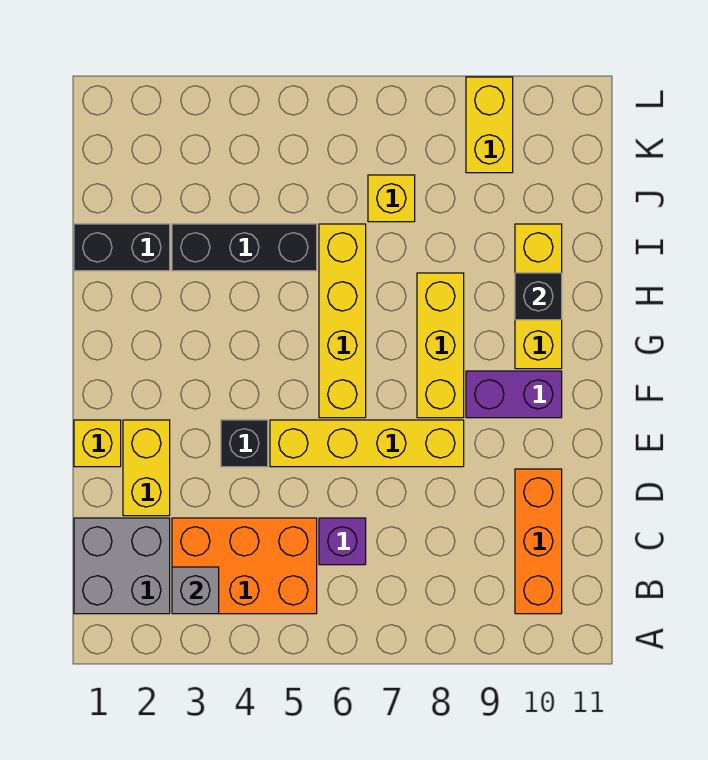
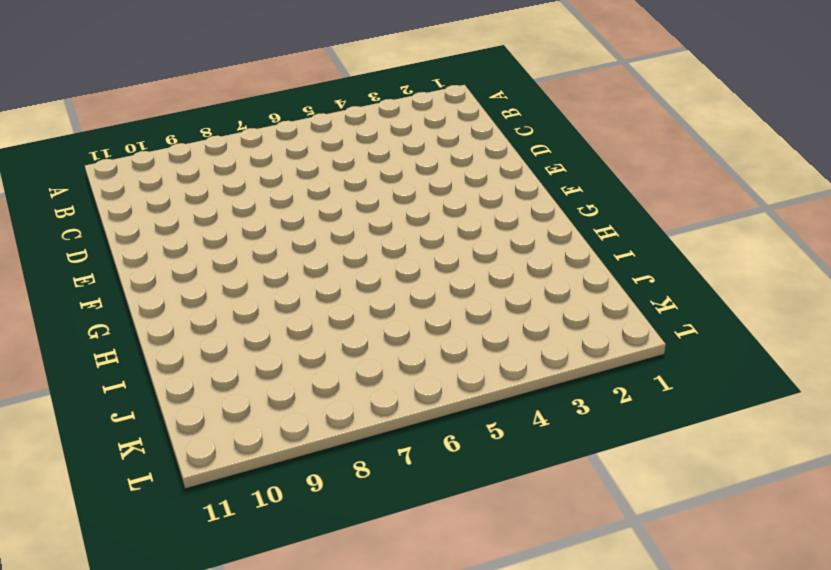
none -> grey brick B1:C2 level 1
none -> orange brick B3:C5 level 1
none -> orange brick B10:D10 level 1

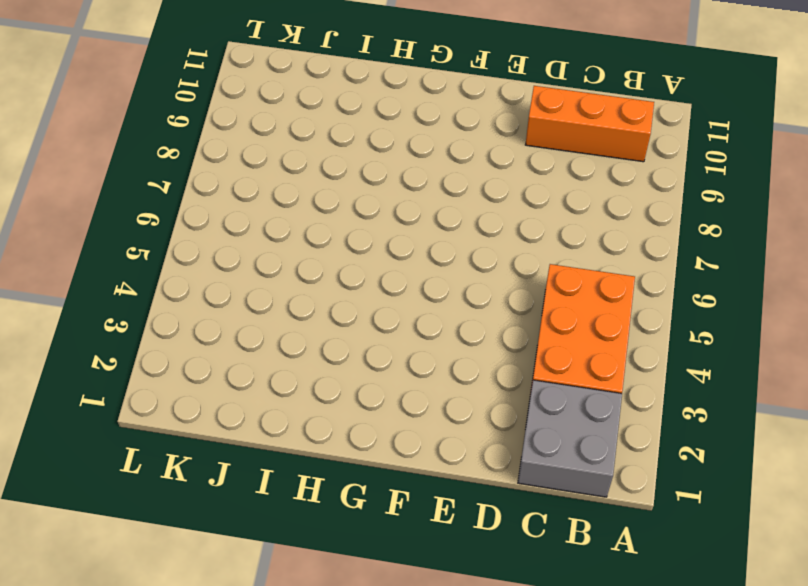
none -> purple brick C6 level 1
none -> yellow brick D2:E2 level 1
none -> yellow brick E1 level 1

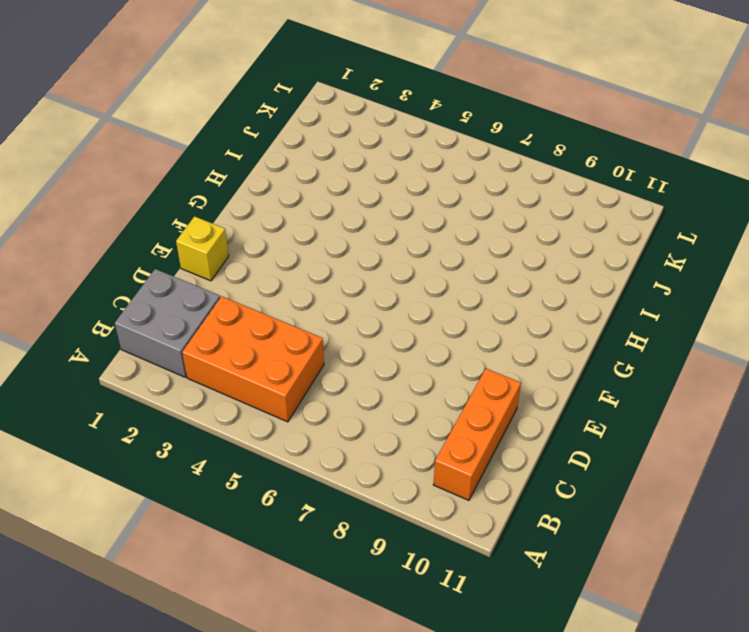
none -> purple brick C6 level 1
none -> yellow brick D2:E2 level 1
none -> black brick E4 level 1

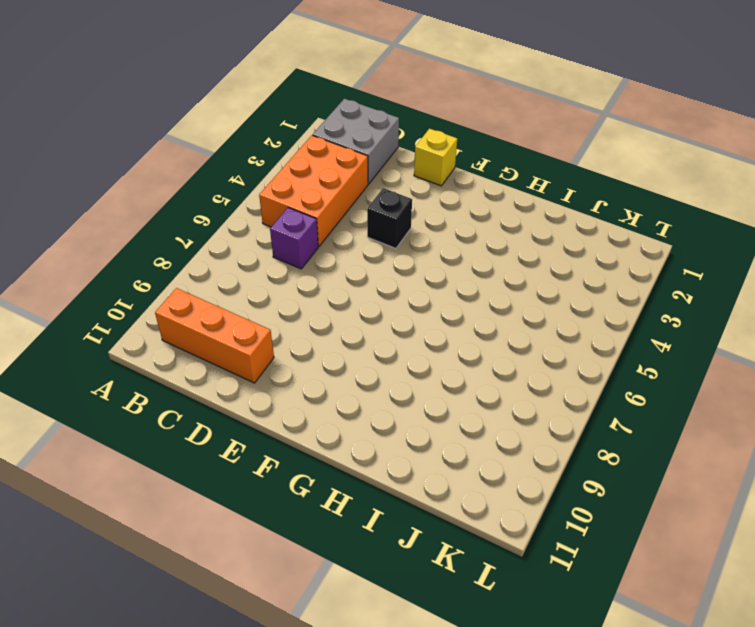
none -> yellow brick D2:E2 level 1
none -> yellow brick E5:E8 level 1
none -> yellow brick F6:I6 level 1

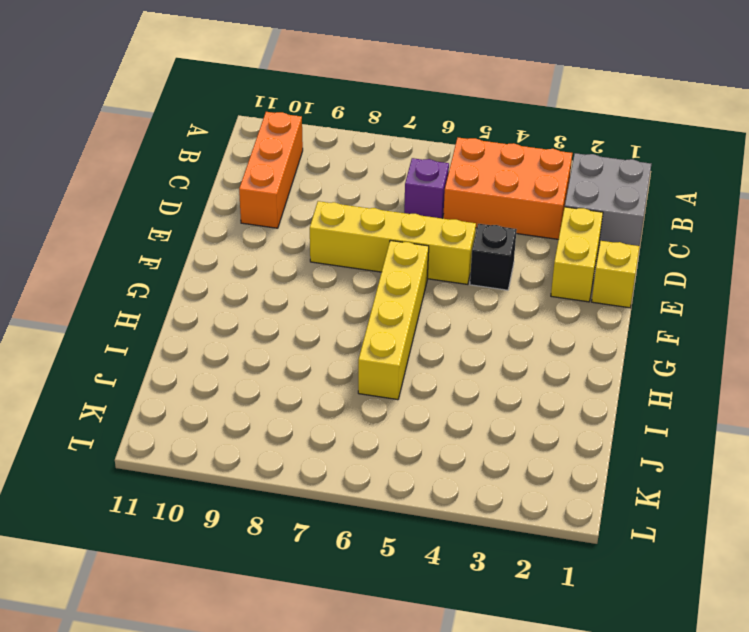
none -> yellow brick F8:H8 level 1
none -> purple brick F9:F10 level 1
none -> yellow brick G10:I10 level 1

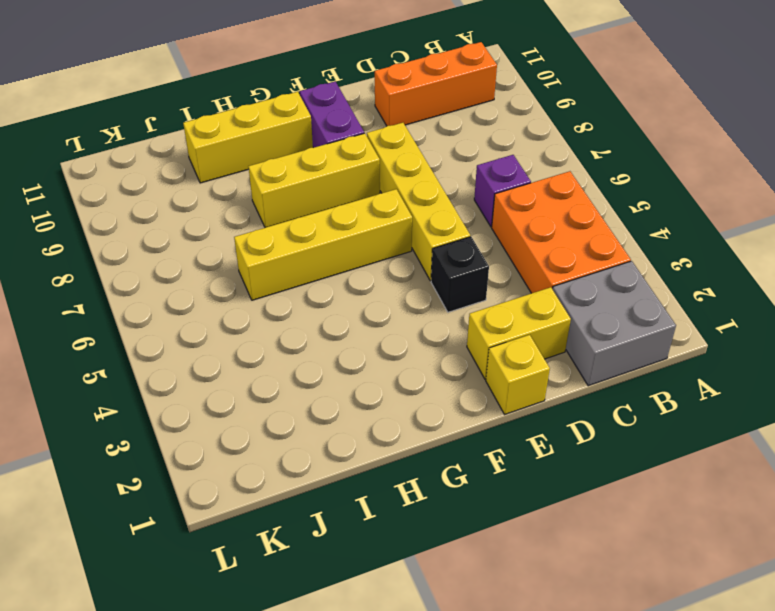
none -> black brick I1:I2 level 1
none -> black brick I3:I5 level 1
none -> yellow brick J7 level 1

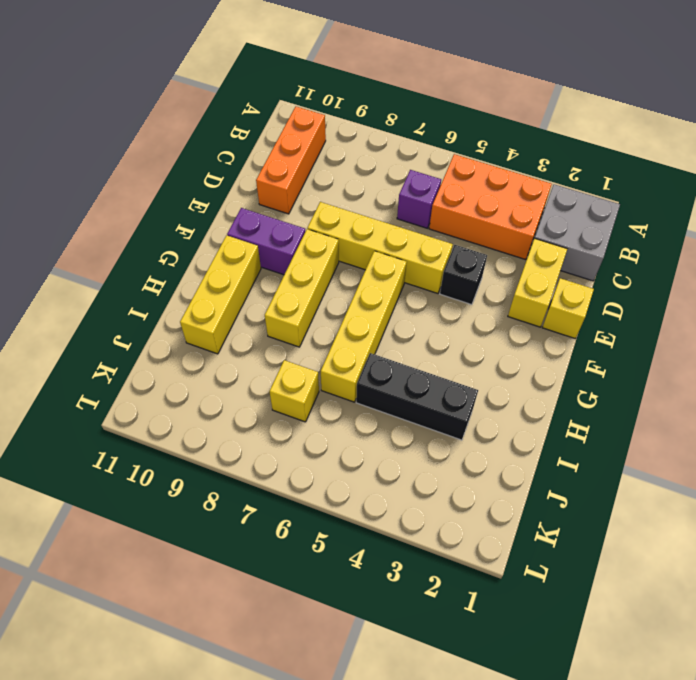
none -> black brick I1:I2 level 1
none -> yellow brick K9:L9 level 1
none -> grey brick B3 level 2

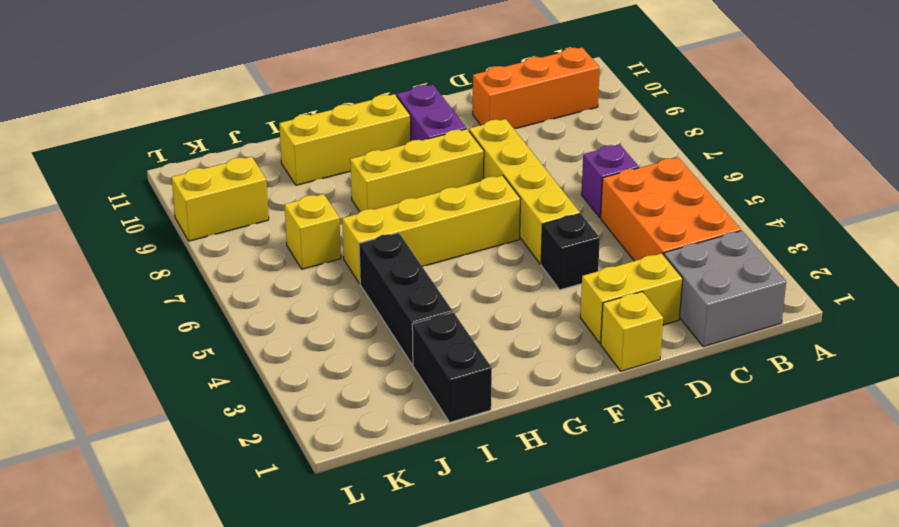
none -> grey brick B3 level 2
none -> black brick H10 level 2

